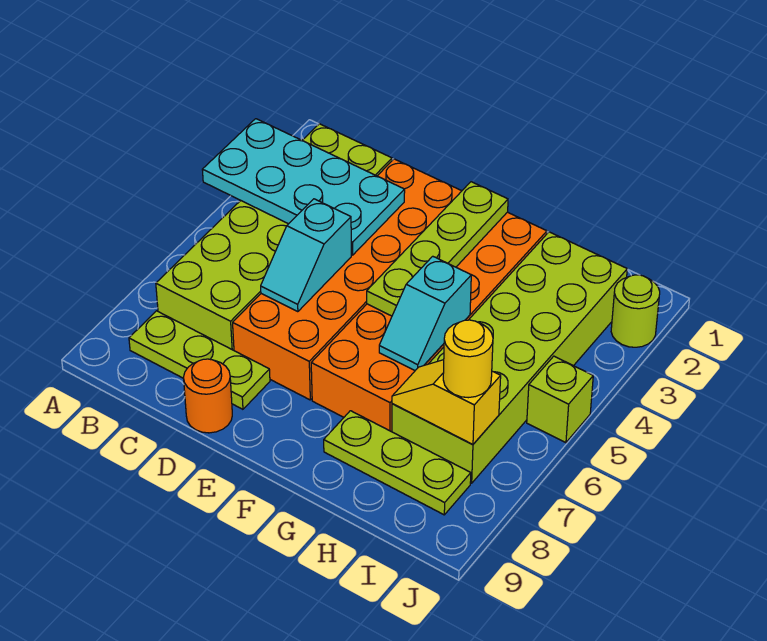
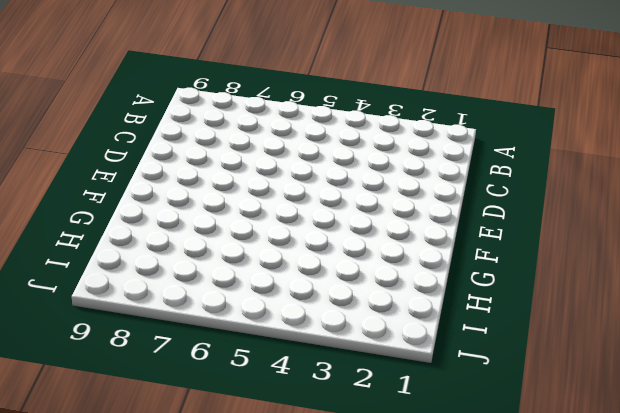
none -> lime brick B2:C7 level 1
none -> lime plate B8:D8 level 1
none -> orange brick D2:E7 level 1

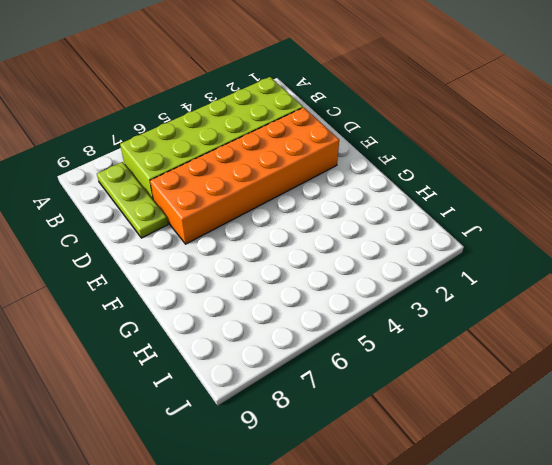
none -> orange round brick D9 level 1
none -> orange brick F2:G7 level 1
none -> lime plate G8:I8 level 1

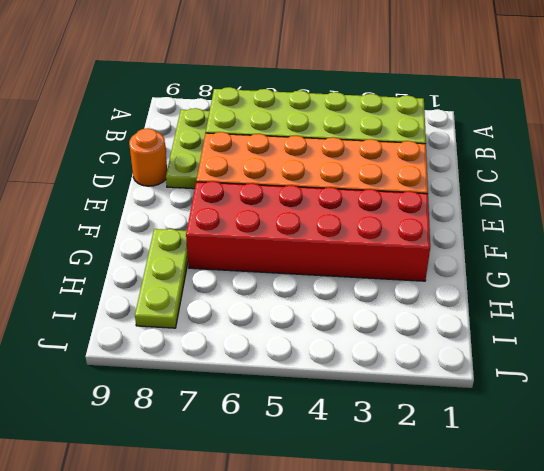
red brick F2:G7 level 1 -> orange brick F2:G7 level 1
none -> lime brick H2:I7 level 1
none -> lime round brick J2 level 1
none -> lime brick J5 level 1

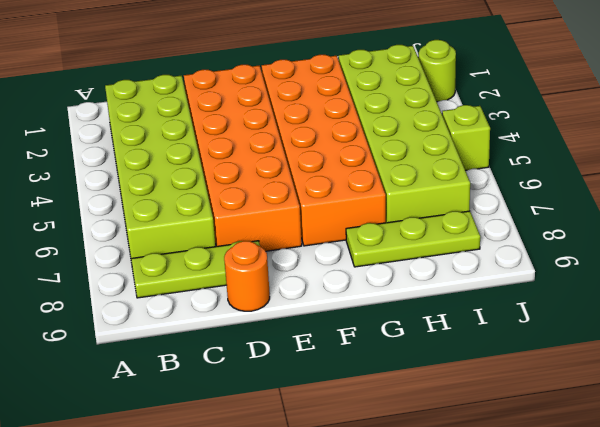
none -> cyan plate A3:D4 level 2
none -> cyan slope D5:D6 level 2 top 5
none -> lime plate F2:F5 level 2

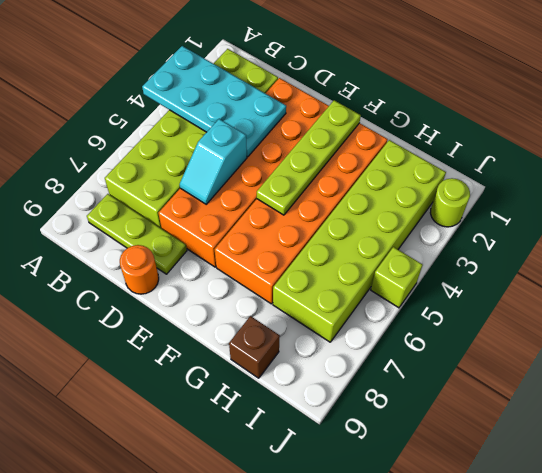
brown brick H9 level 1 -> none
none -> lime plate G8:I8 level 1
none -> cyan slope G5:G6 level 2 top 5
none -> yellow slope H7:I7 level 2 top I

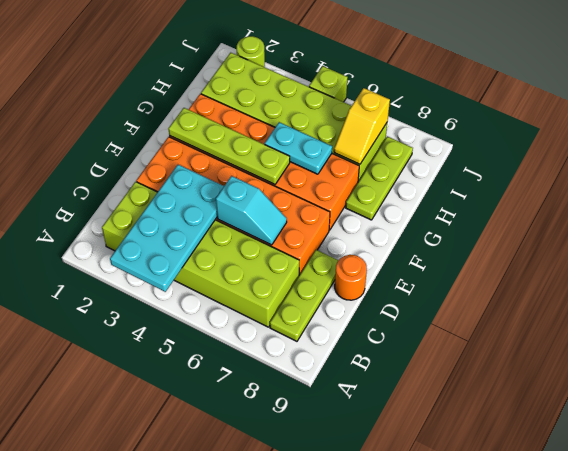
cyan plate G5:G6 level 2 -> cyan slope G5:G6 level 2 top 5
none -> yellow round brick I7 level 3

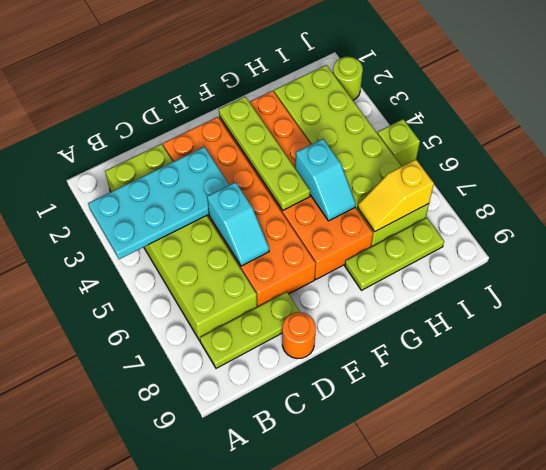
none -> yellow round brick I7 level 3

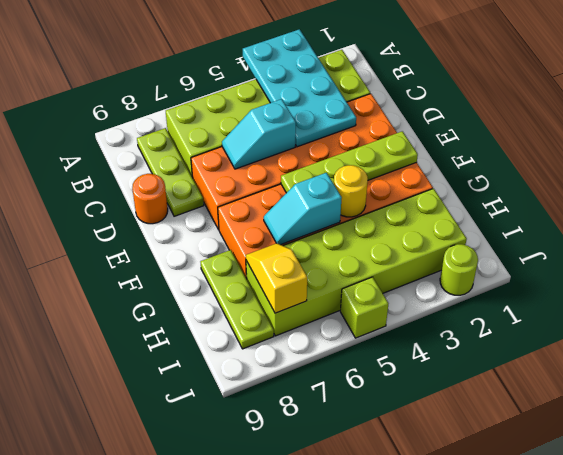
yellow round brick G4 level 2 -> yellow round brick I7 level 3

